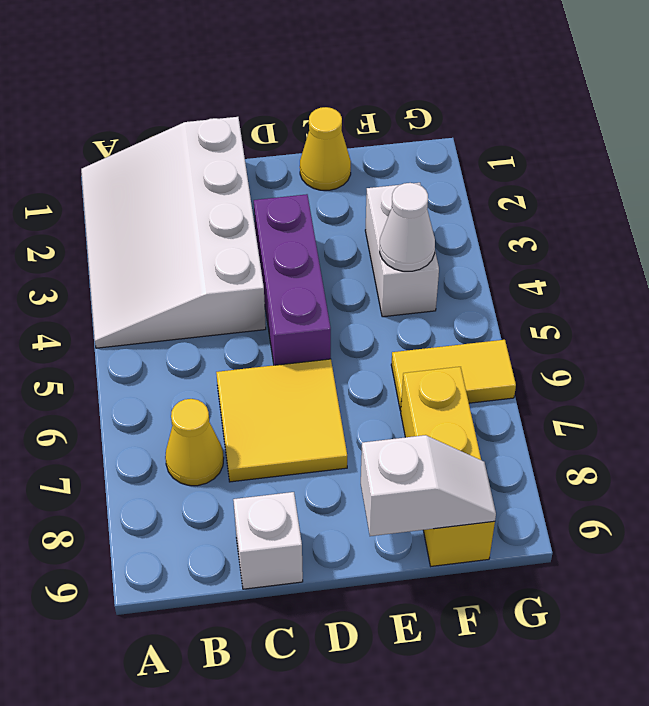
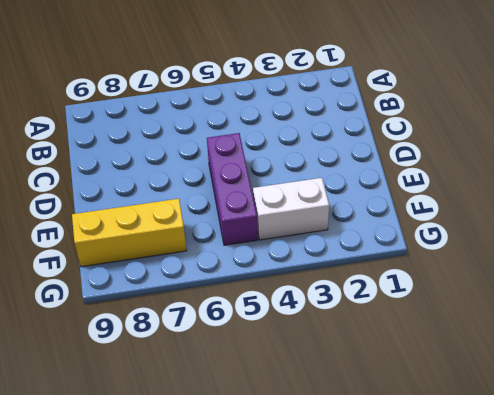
purple brick D5:F5 level 1 -> purple brick D3:D5 level 1
none -> white slope A1:C4 level 1 top C
none -> yellow cone B7 level 1

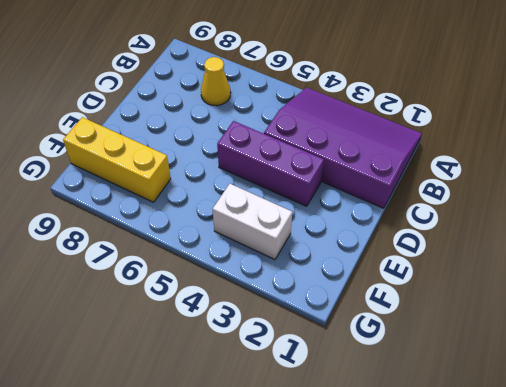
purple slope A1:C4 level 1 top C -> white slope A1:C4 level 1 top C
none -> yellow tile C6:D7 level 1
none -> white brick C9 level 1

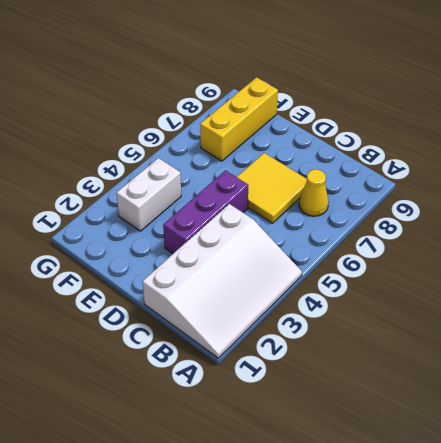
none -> white brick C9 level 1
none -> yellow cone E1 level 1

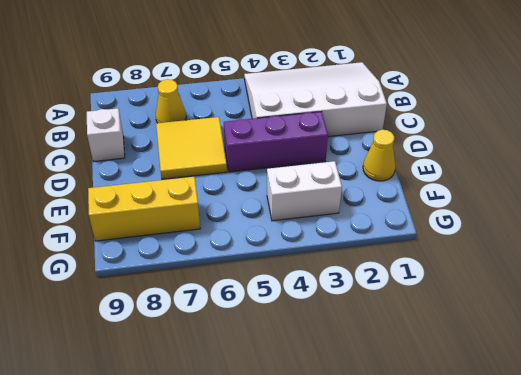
none -> yellow tile F6:G6 level 1
none -> white slope E9:F9 level 2 top E

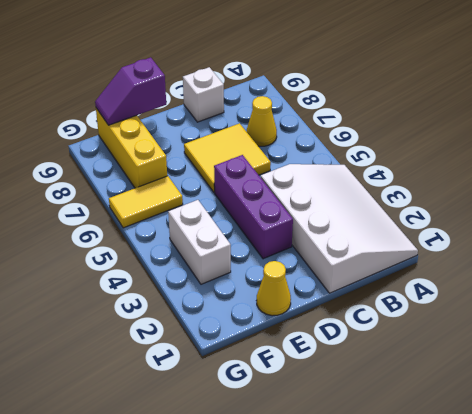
purple slope E9:F9 level 2 top E -> white slope E9:F9 level 2 top E
none -> white cone F4 level 2

